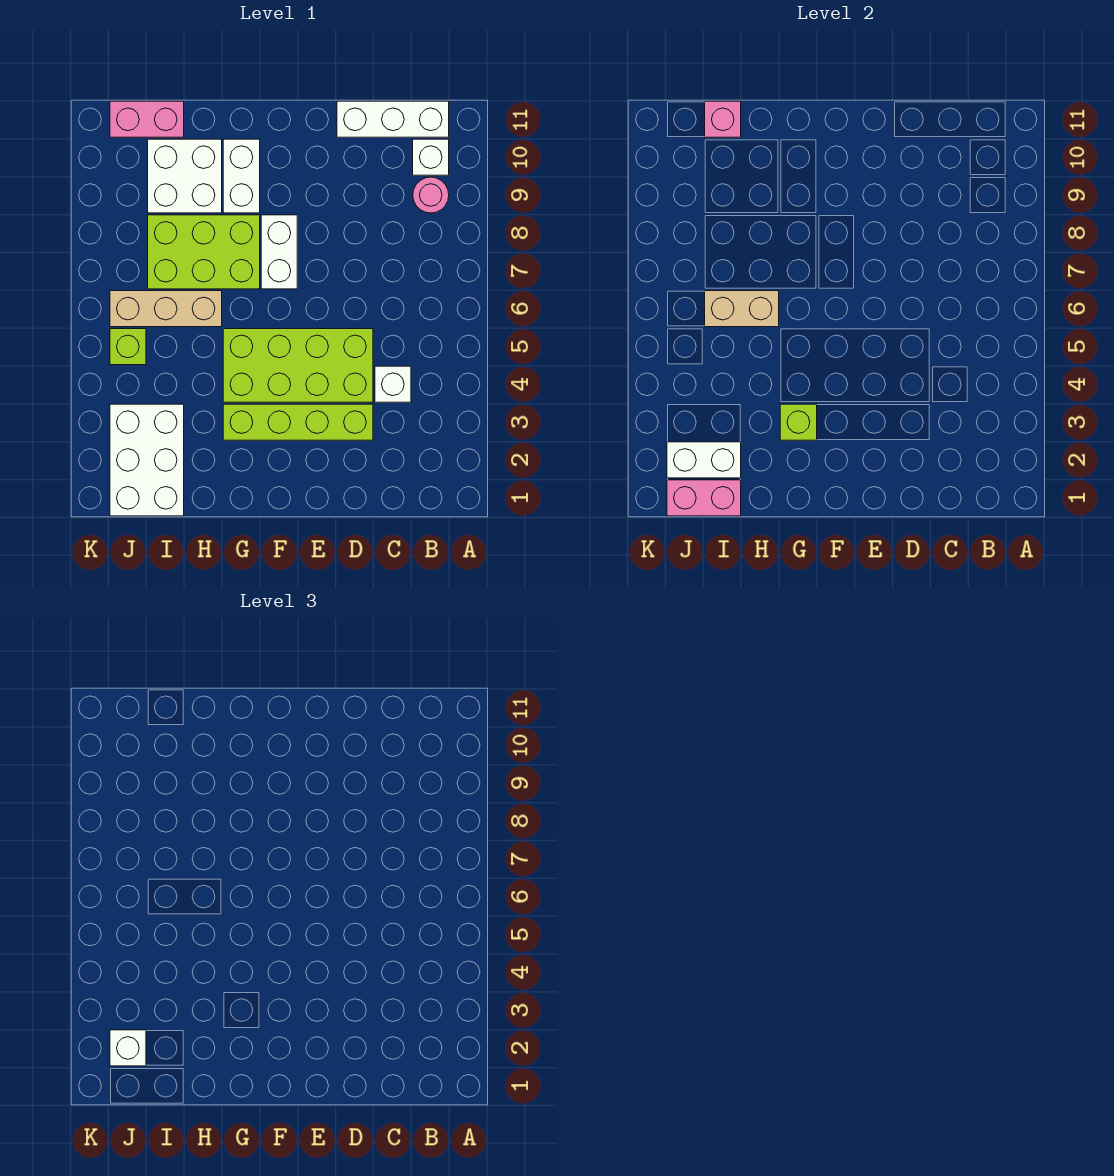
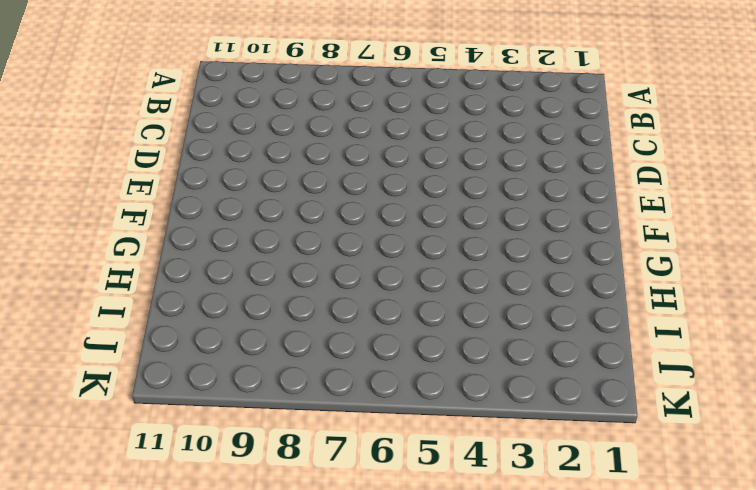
none -> pink round brick B9 level 1
none -> white brick B10 level 1
none -> white brick B11:D11 level 1

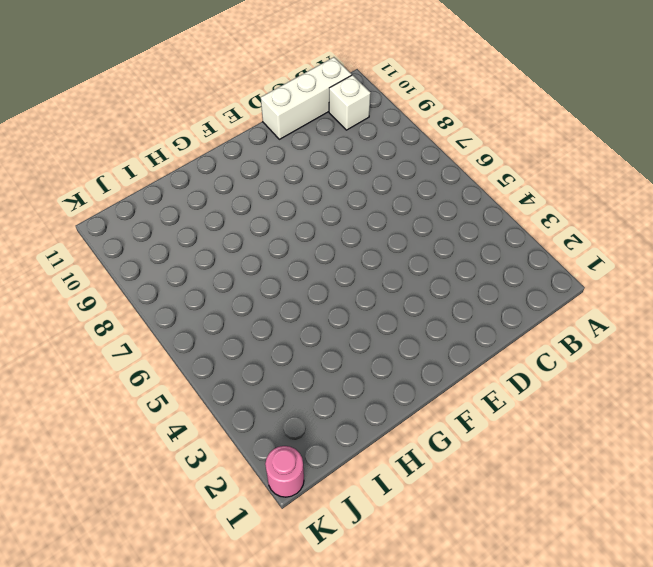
pink round brick K1 level 1 -> pink round brick B9 level 1
none -> white brick C4 level 1
none -> lime brick D3:G3 level 1
none -> lime brick D4:G5 level 1

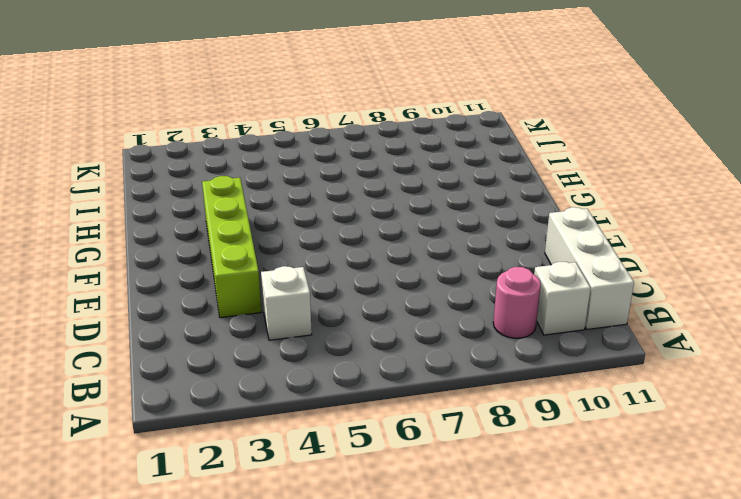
none -> lime brick D4:G5 level 1
none -> white brick F7:F8 level 1
none -> lime brick G7:I8 level 1

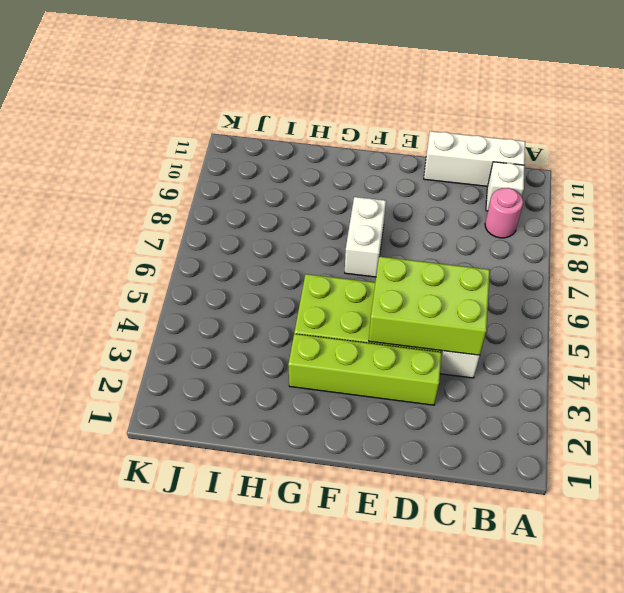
lime brick C4:E5 level 2 -> lime brick G7:I8 level 1
none -> white brick G9:G10 level 1
none -> tan brick H6:J6 level 1
none -> white brick H9:I10 level 1

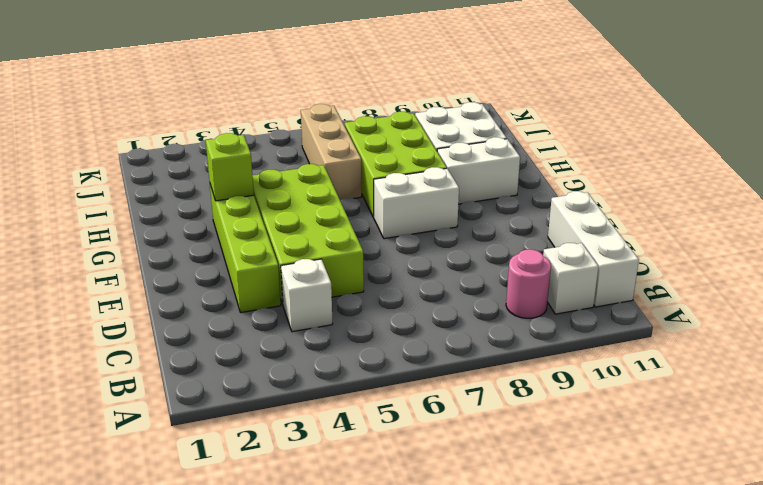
none -> white brick I1:J3 level 1
none -> pink brick I11:J11 level 1
none -> lime brick J5 level 1

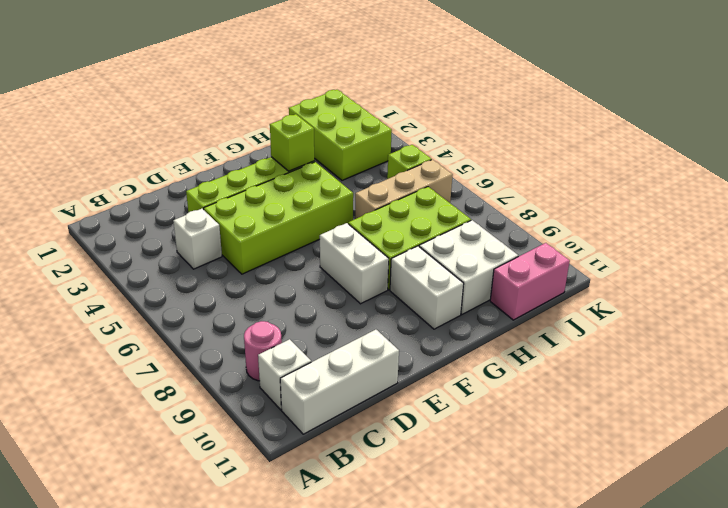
lime brick I1:J3 level 1 -> white brick I1:J3 level 1
none -> tan brick H6:I6 level 2
none -> pink brick I1:J1 level 2
none -> white brick I2:J2 level 2

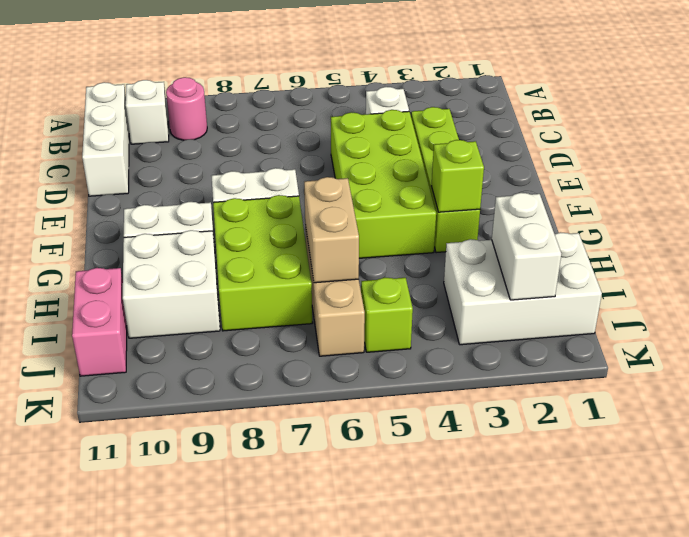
none -> pink brick I1:J1 level 2
none -> pink brick I11 level 2
none -> white brick J2 level 3

